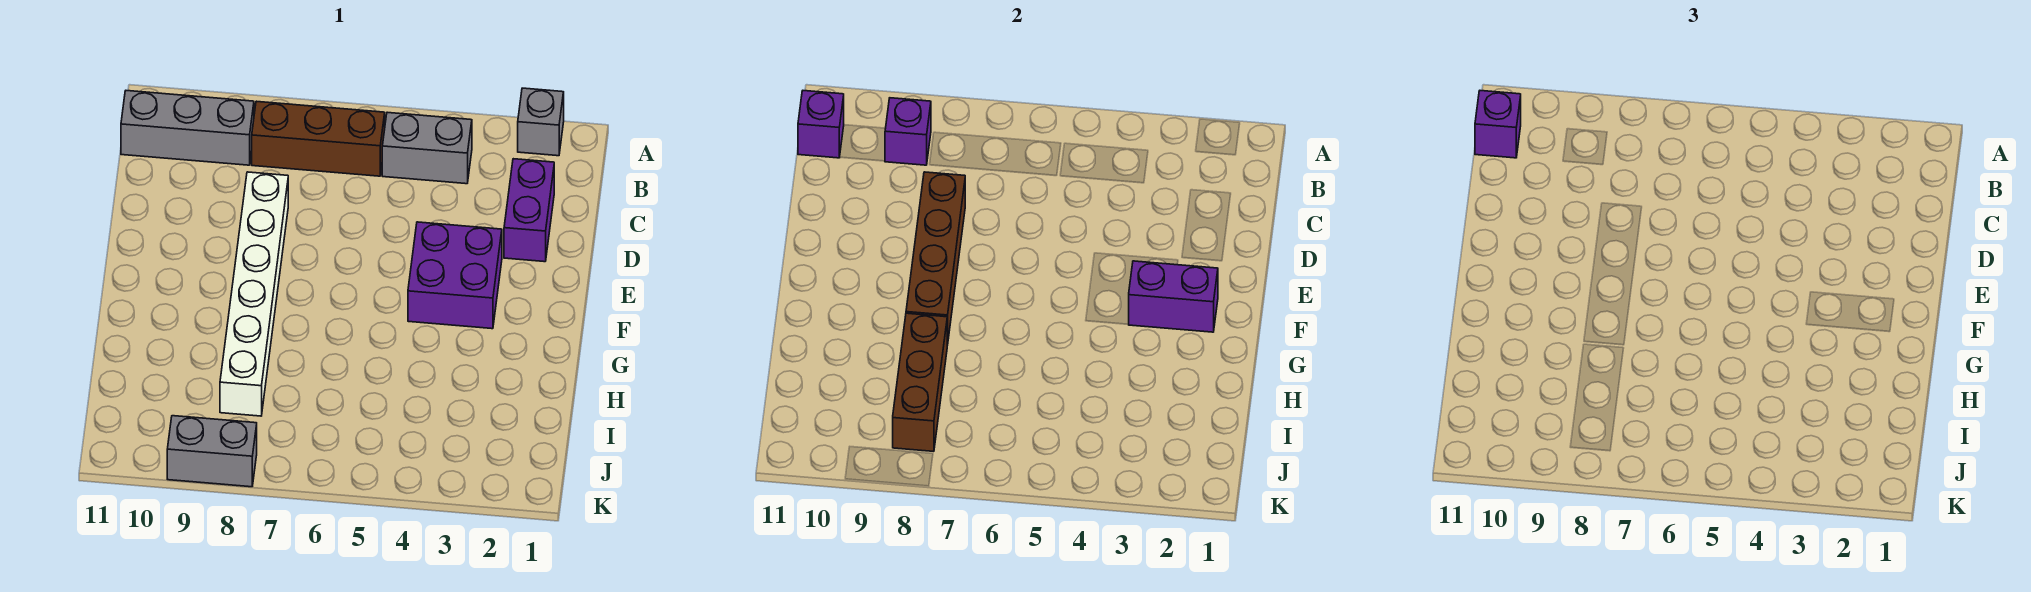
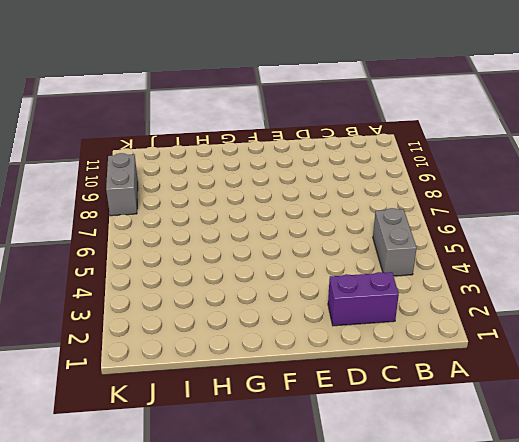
none -> grey brick A2 level 1
none -> brown brick B6:B8 level 1
none -> grey brick B9:B11 level 1

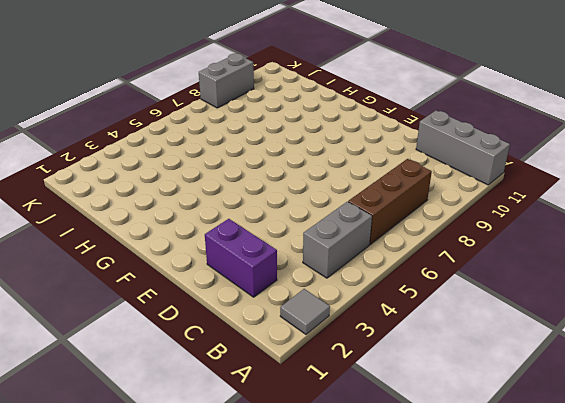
grey tile A2 level 1 -> grey brick A2 level 1
grey brick A11:C11 level 1 -> grey brick B9:B11 level 1
none -> white brick D8:I8 level 1
none -> purple brick E3:F4 level 1
none -> purple brick B9 level 2

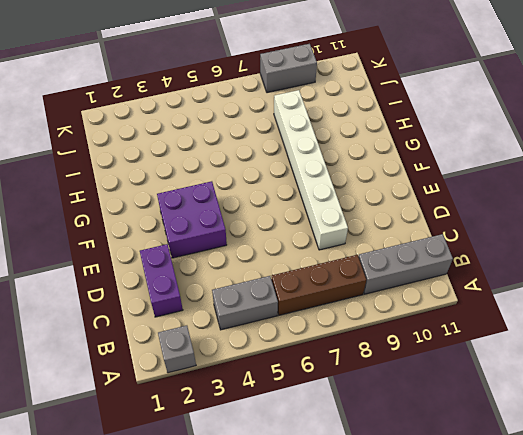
none -> purple brick B9 level 2
none -> purple brick B11 level 2
none -> brown brick D8:G8 level 2

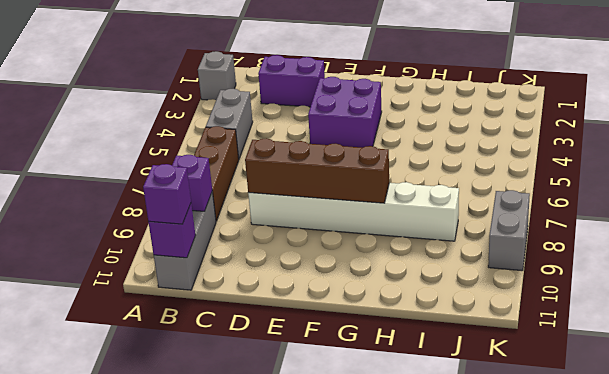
none -> purple brick F2:F3 level 2
none -> brown brick H8:J8 level 2

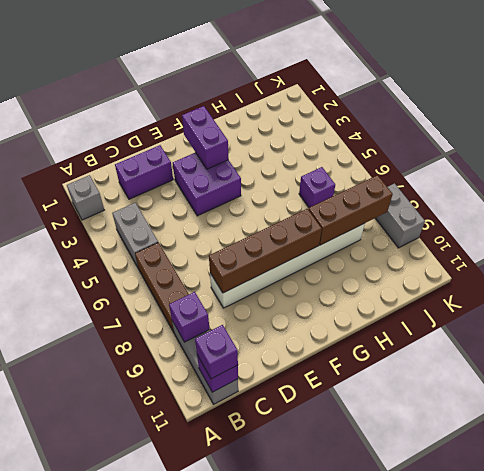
purple brick I6 level 1 -> none

